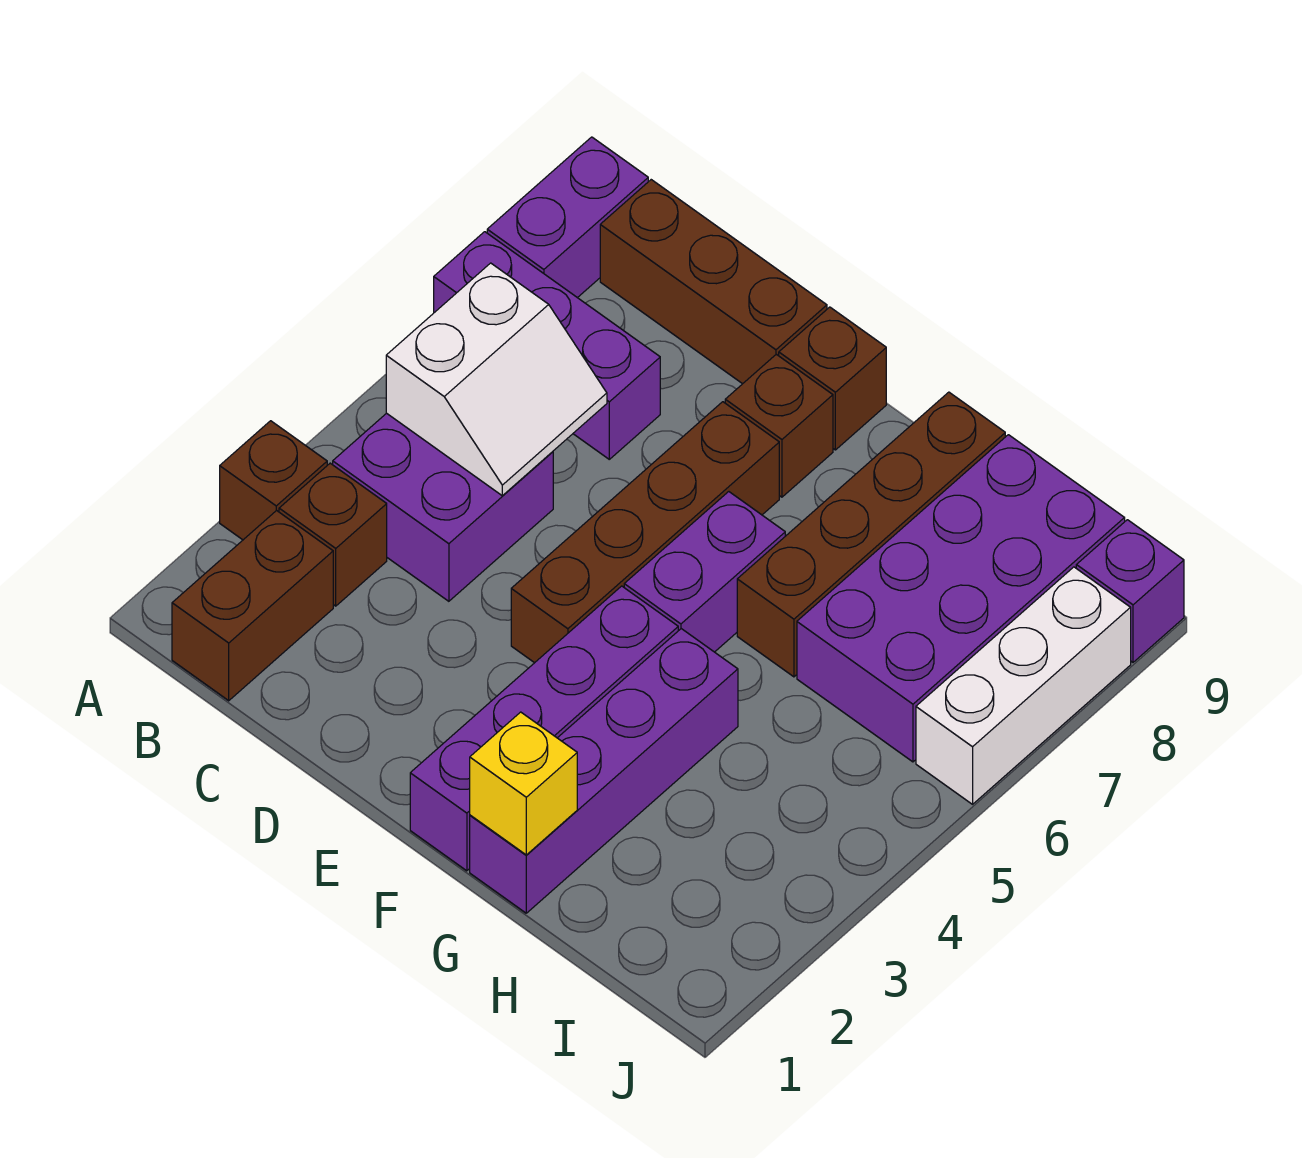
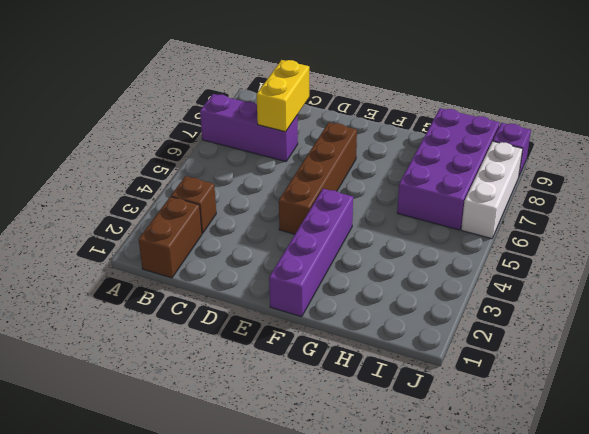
yellow brick C7:C8 level 2 -> none
none -> brown brick A3 level 1
none -> purple brick A8:A9 level 1
none -> purple brick B4:C5 level 1

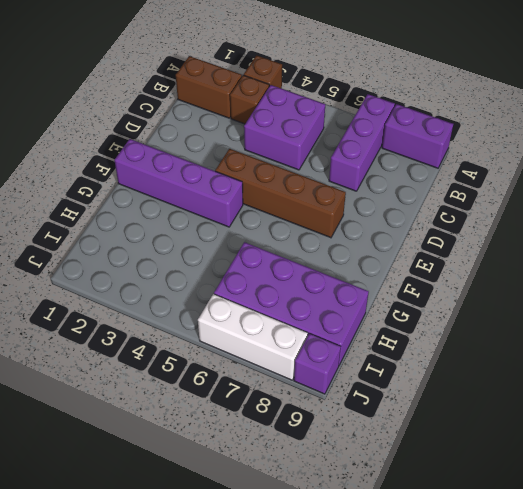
none -> brown brick B9:D9 level 1
none -> brown brick E8 level 1
none -> brown brick E9 level 1

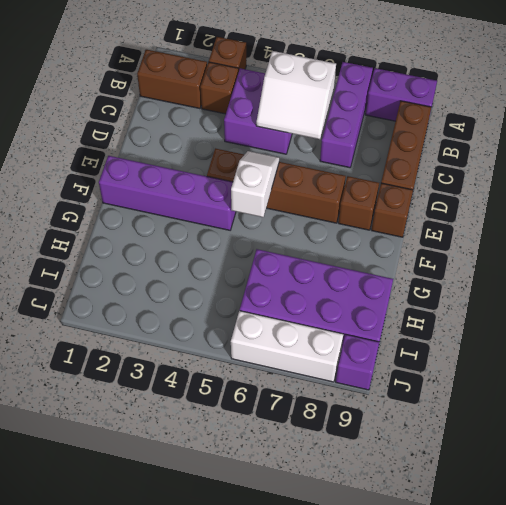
white slope E5:F5 level 2 top F -> none
none -> purple brick F5:F6 level 1
none -> purple brick G1:G4 level 1
none -> brown brick G6:G9 level 1

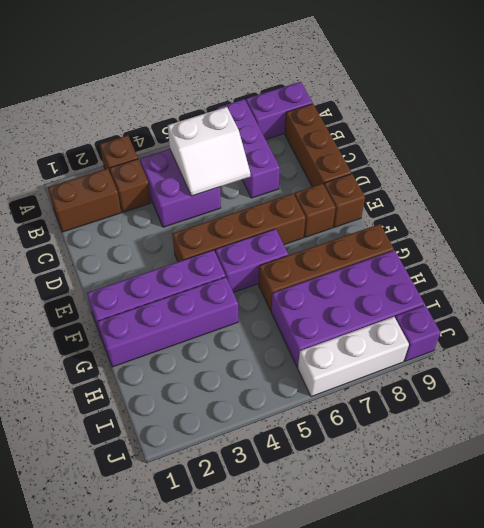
none -> yellow brick G1 level 2

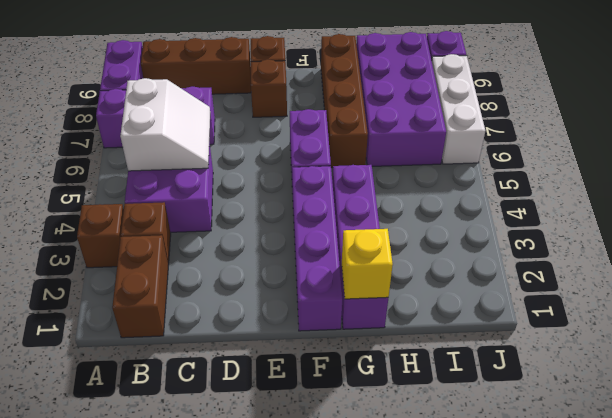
none -> brown brick E4:E7 level 1

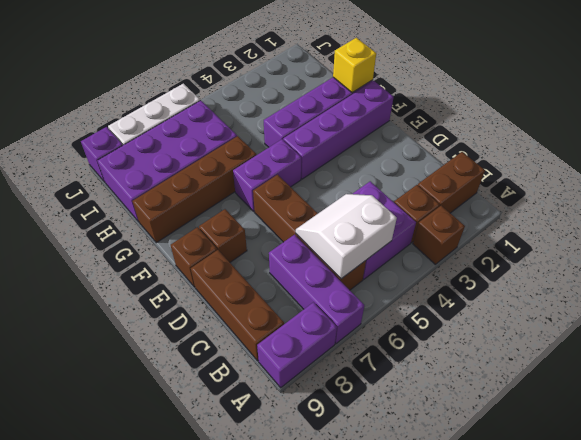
brown brick B6:E6 level 1 -> brown brick E4:E7 level 1

